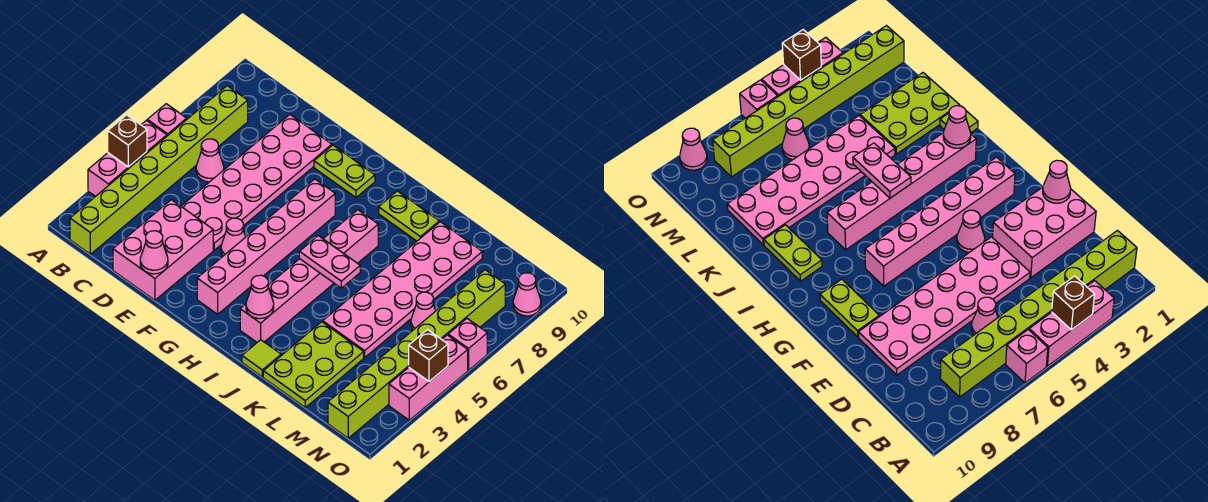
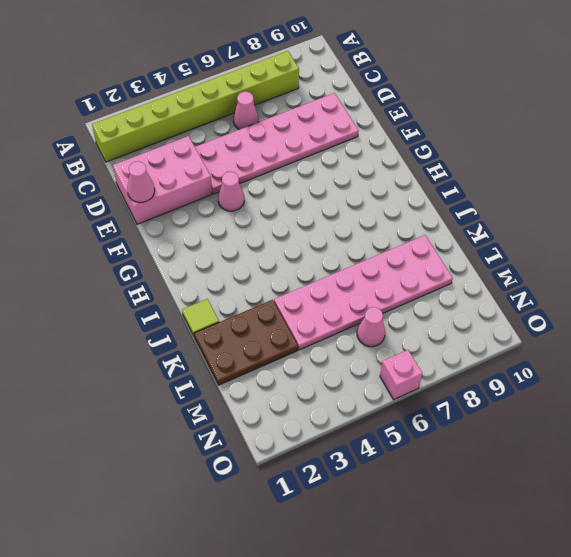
brown plate K1:L3 level 1 -> lime plate K1:L3 level 1
none -> pink brick A3:A5 level 1
none -> pink brick A6 level 1
none -> lime plate F9:G9 level 1

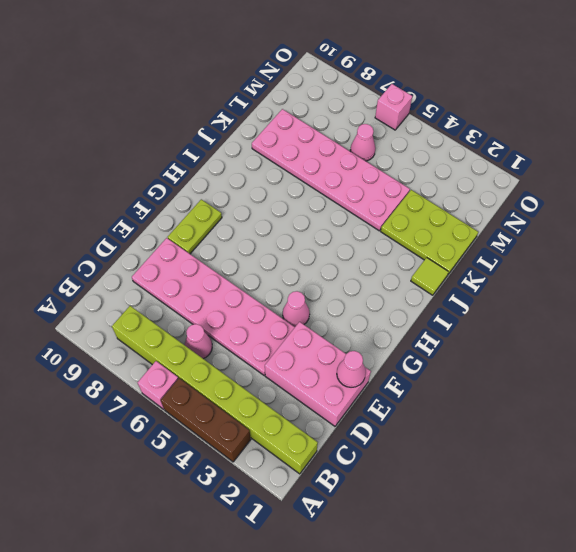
brown brick A3:A5 level 1 -> pink brick A3:A5 level 1
none -> pink brick G2:G7 level 1
none -> pink brick I2:I7 level 1
none -> lime plate I9:J9 level 1

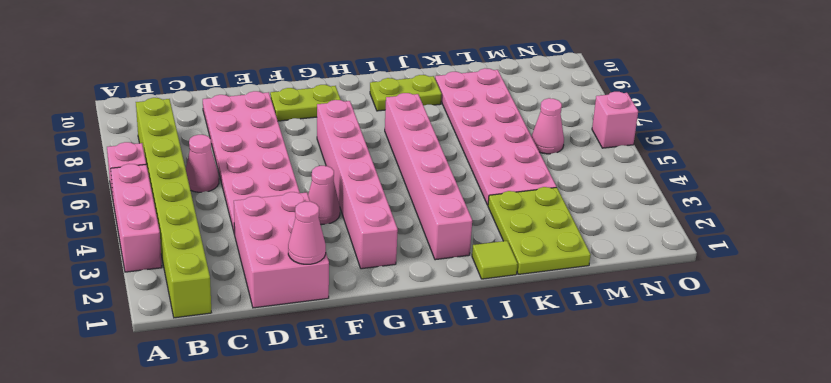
none -> lime brick N1:N8 level 1
none -> pink brick O3:O5 level 1
none -> pink cone O9 level 1

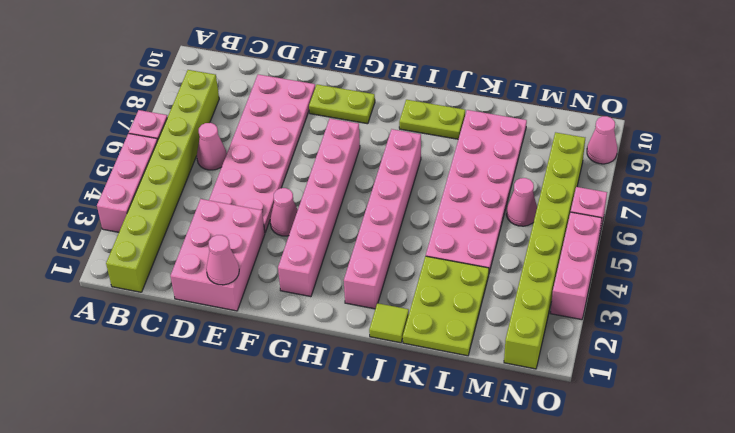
none -> brown brick A4 level 2
none -> pink cone I2 level 2
none -> pink plate I5:J5 level 2

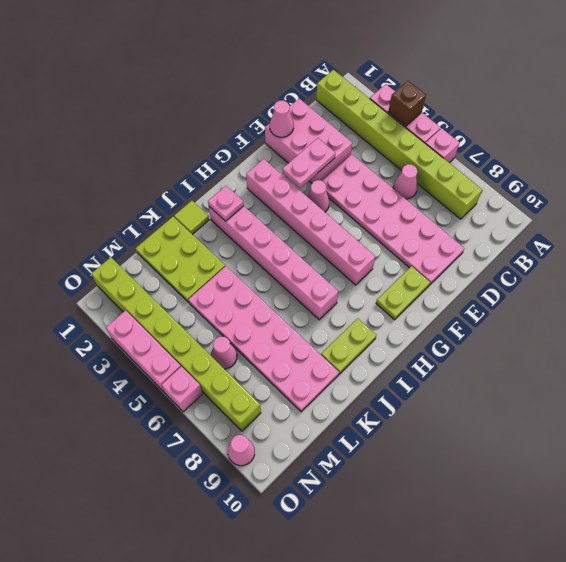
pink plate E3:F3 level 2 -> pink plate I5:J5 level 2
pink plate I2 level 2 -> pink cone I2 level 2
none -> brown brick O4 level 2

